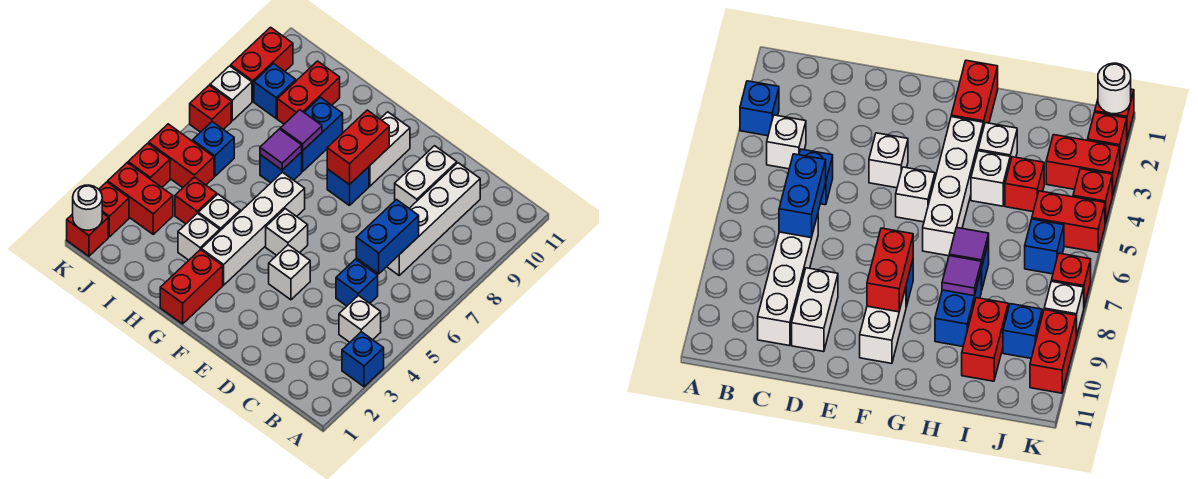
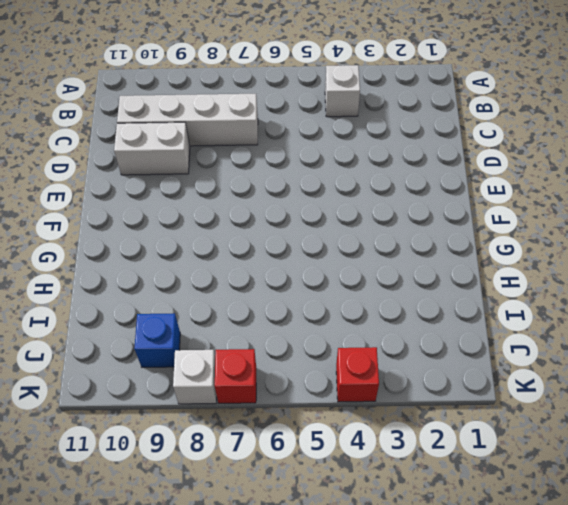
none -> blue brick A3 level 1
none -> blue brick C5 level 1
none -> white brick E4 level 1
none -> white brick F5 level 1

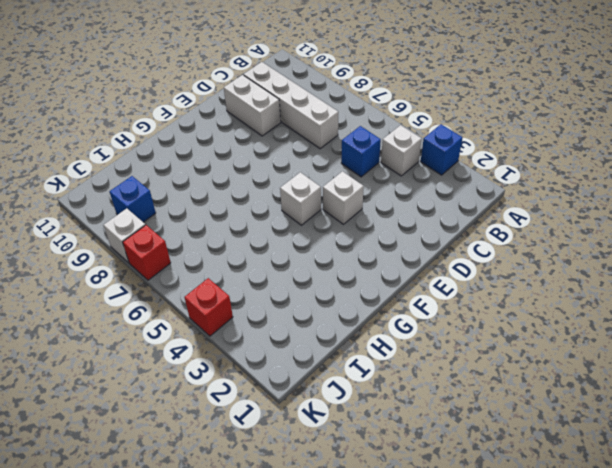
none -> blue brick F8 level 1
none -> white brick F9:F10 level 1
none -> red brick G1:G2 level 1
none -> white brick G3:G6 level 1

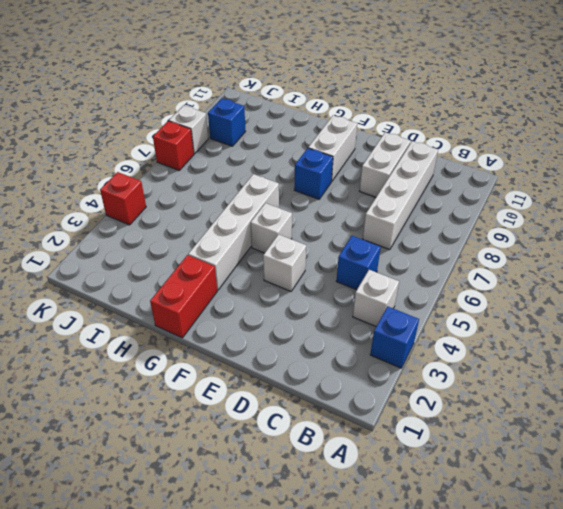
none -> white brick H3 level 1
none -> white brick H4 level 1
none -> blue brick H7 level 1
none -> blue brick H8:H9 level 1

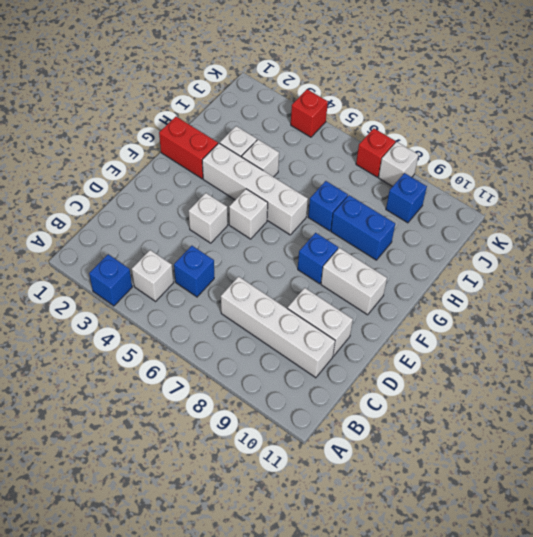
none -> red brick I4 level 1
none -> red brick I9:I10 level 1
none -> red brick J3:K3 level 1
none -> red brick J5:K5 level 1

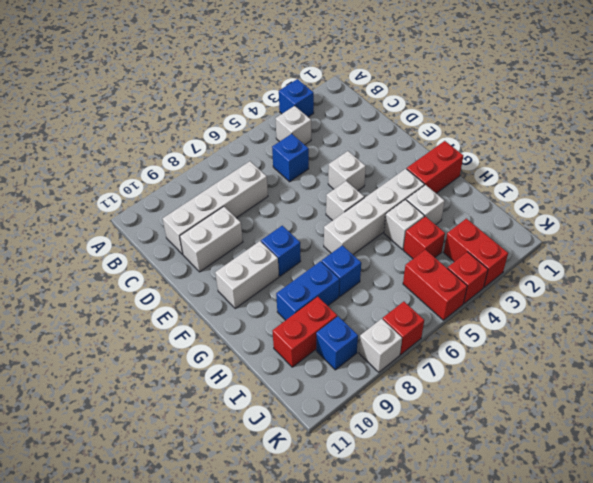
none -> blue brick J6 level 1
none -> red brick K1 level 1
none -> red brick K2 level 1
none -> red brick K9:K10 level 1

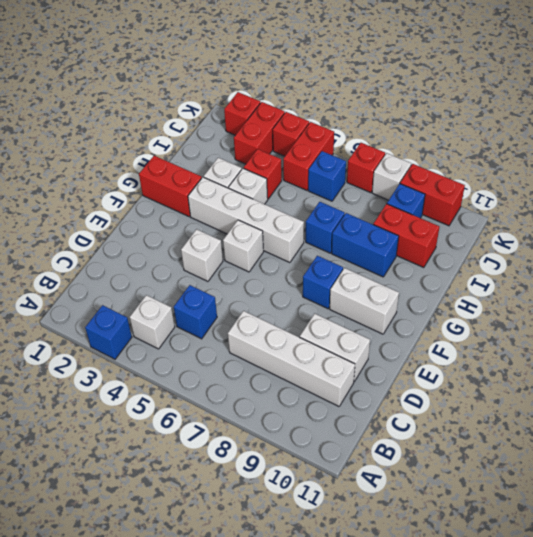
none -> red brick K1 level 1
none -> blue brick C6:C7 level 2
none -> red brick F8:F9 level 2
none -> purple tile H7 level 2

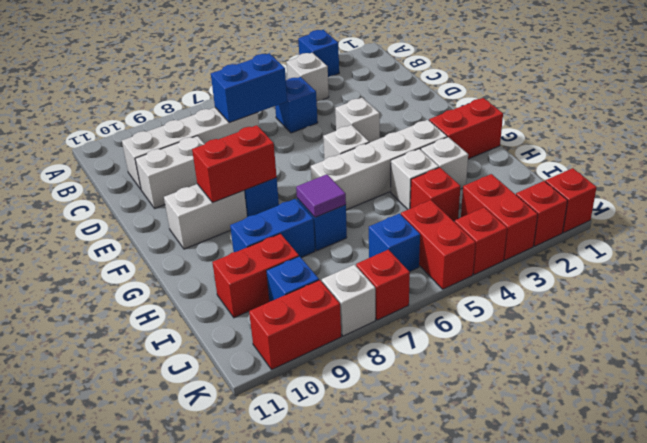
none -> purple tile H8 level 2
none -> white round brick K1 level 2

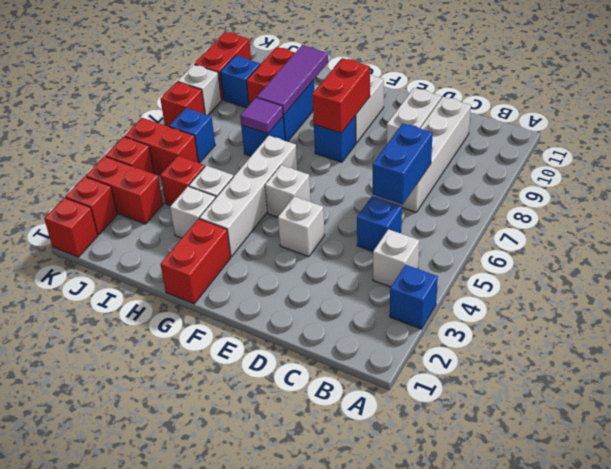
purple tile H8:H10 level 2 -> purple tile H8 level 2
none -> white round brick K1 level 2

